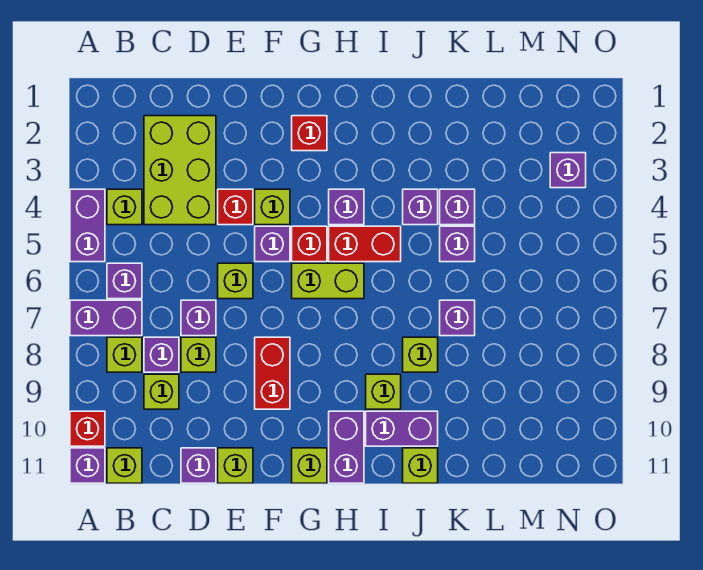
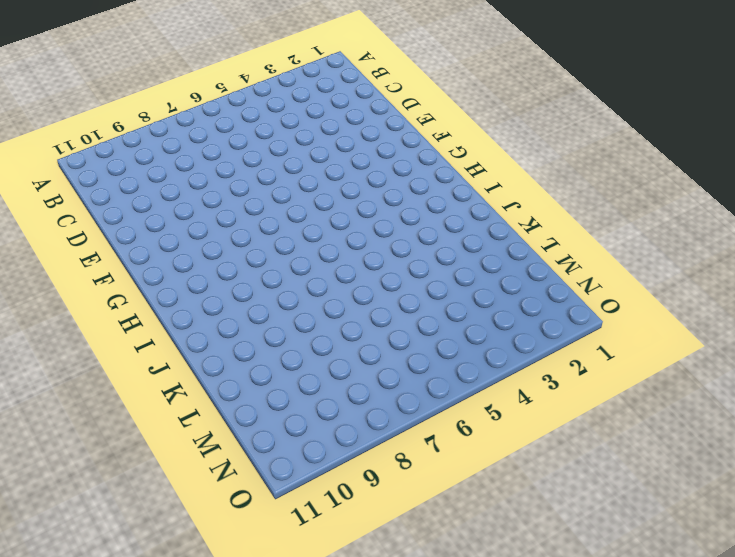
none -> purple brick A4:A5 level 1
none -> purple brick A7:B7 level 1
none -> red brick A10 level 1
none -> purple brick A11 level 1

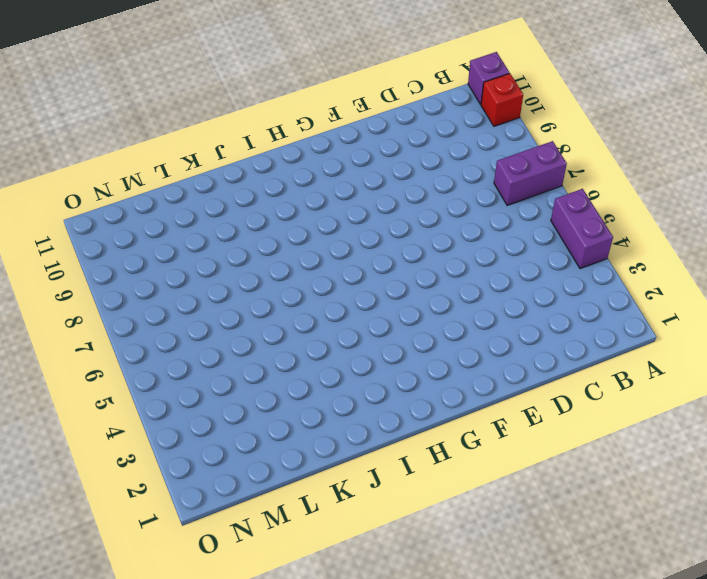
none -> lime brick B4 level 1
none -> purple brick B6 level 1
none -> lime brick B8 level 1
none -> lime brick B11 level 1

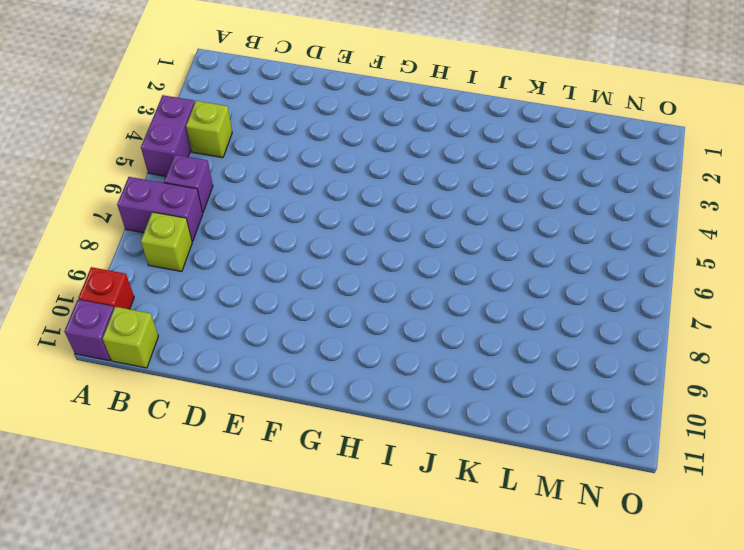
none -> lime brick C2:D4 level 1
none -> purple brick C8 level 1
none -> lime brick C9 level 1
none -> purple brick D7 level 1

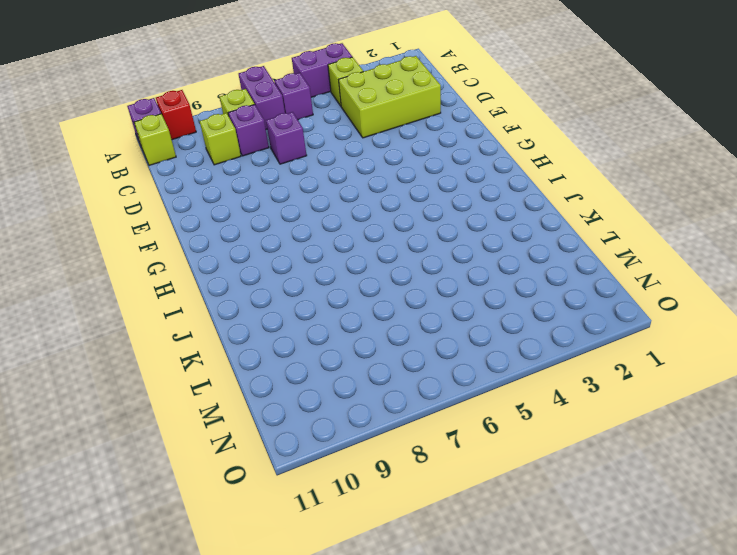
none -> lime brick D8 level 1
none -> purple brick D11 level 1
none -> red brick E4 level 1
none -> lime brick E6 level 1

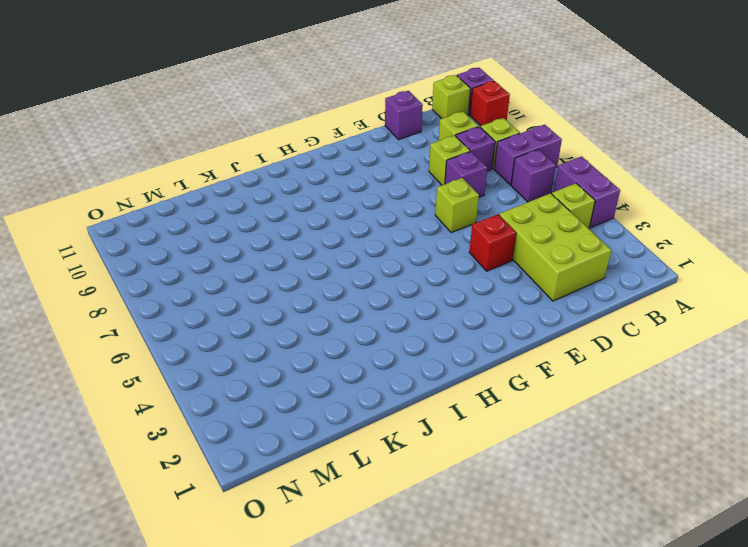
none -> lime brick E11 level 1
none -> lime brick F4 level 1
none -> purple brick F5 level 1
none -> red brick F8:F9 level 1

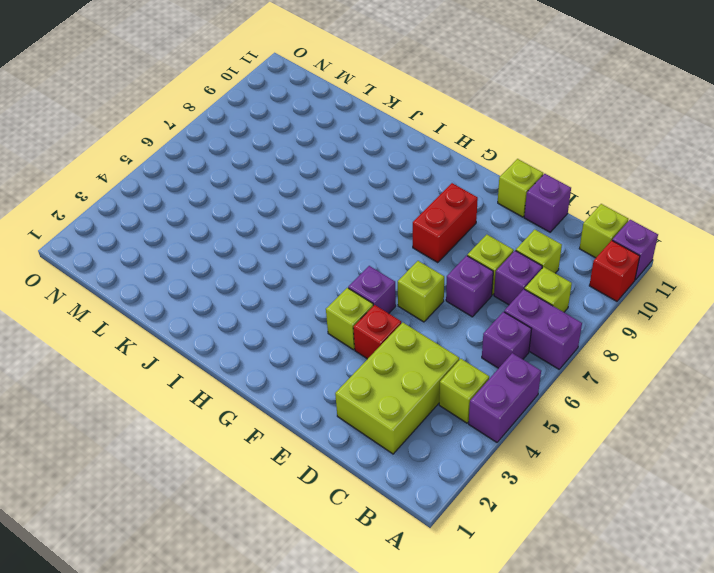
none -> red brick G2 level 1
none -> red brick G5 level 1
none -> lime brick G6:H6 level 1
none -> lime brick G11 level 1

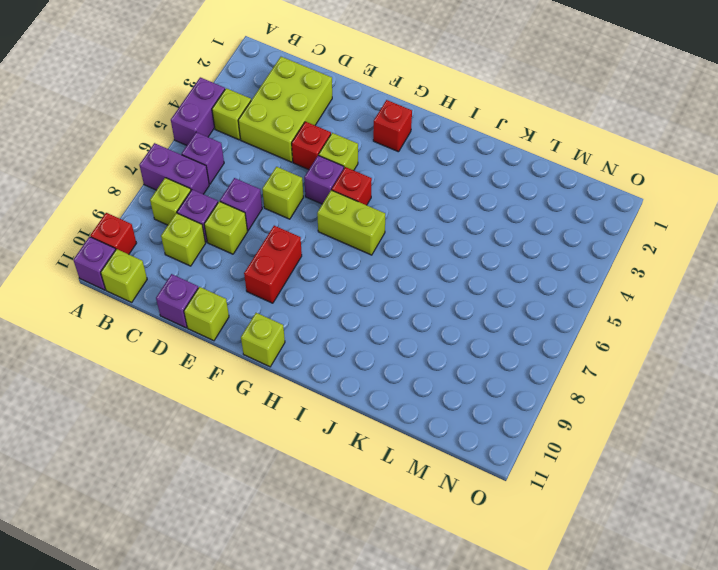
none -> purple brick H4 level 1
none -> red brick H5:I5 level 1
none -> purple brick H10:H11 level 1
none -> lime brick I9 level 1

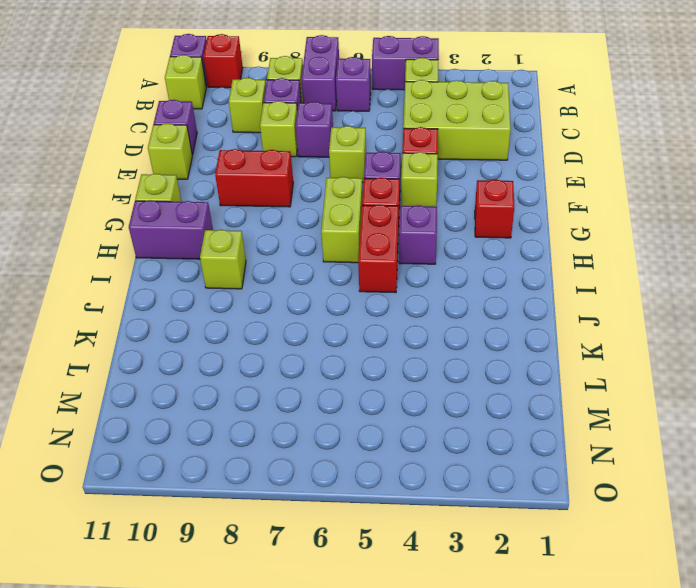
none -> purple brick I10:J10 level 1
none -> purple brick J4 level 1
none -> lime brick J8 level 1
none -> lime brick J11 level 1

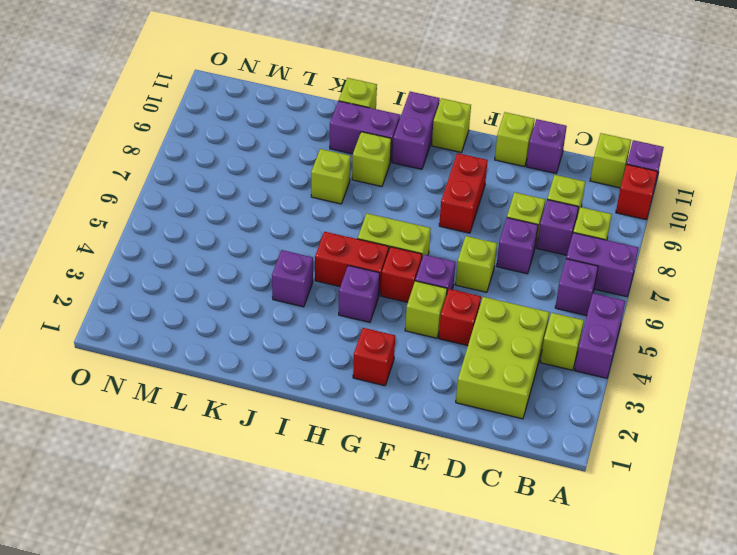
none -> purple brick K4 level 1
none -> purple brick K5 level 1
none -> purple brick K7 level 1
none -> purple brick N3 level 1

